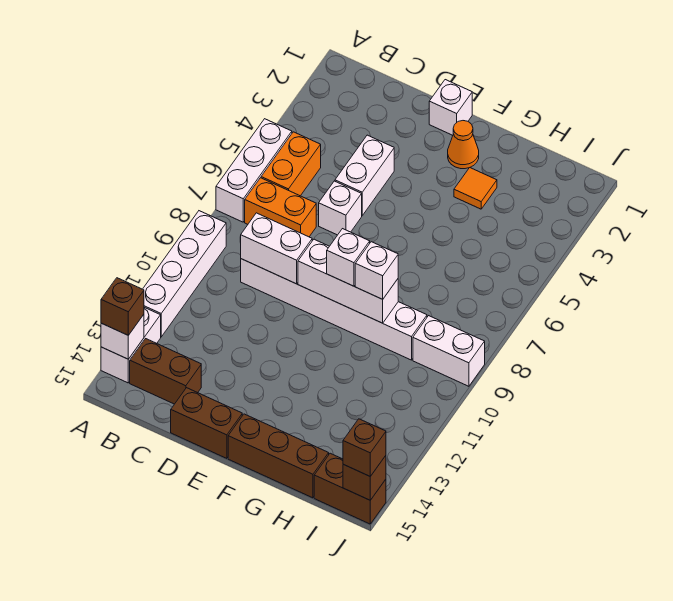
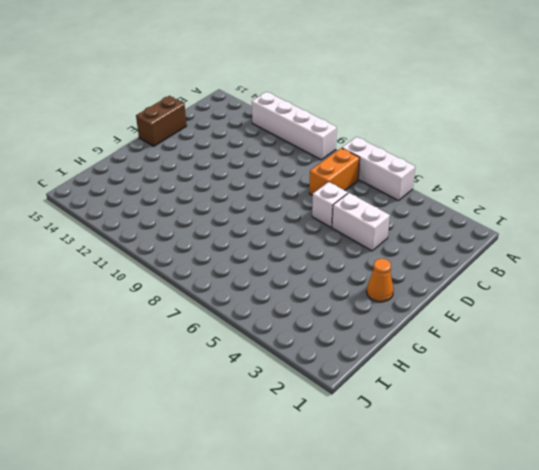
none -> white brick A13:A14 level 1
none -> orange brick B5:B6 level 1
none -> brown brick B14:C14 level 1

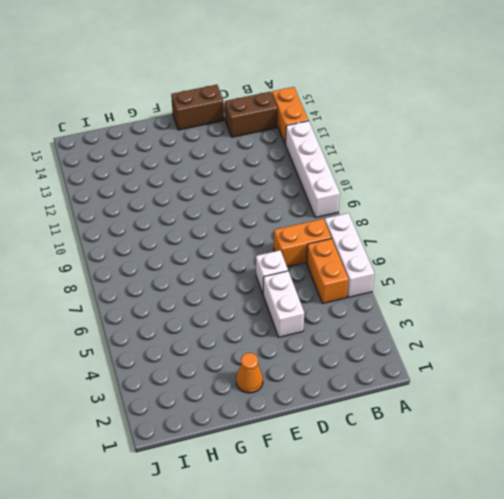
orange brick A13:A14 level 1 -> white brick A13:A14 level 1
none -> white brick C9:H9 level 1
none -> white brick E1 level 1
none -> brown brick F15:H15 level 1

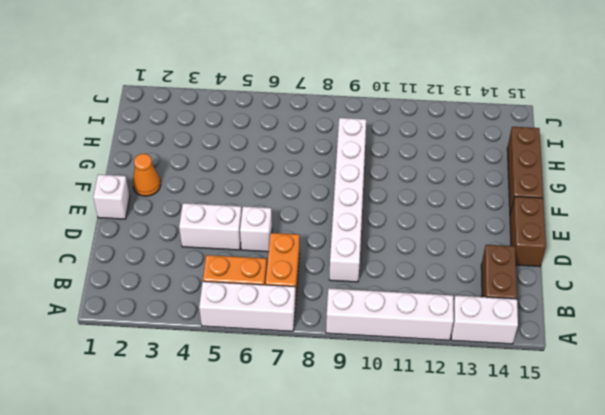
none -> orange tile G3 level 1
none -> white brick I9:J9 level 1
none -> brown brick I15:J15 level 1

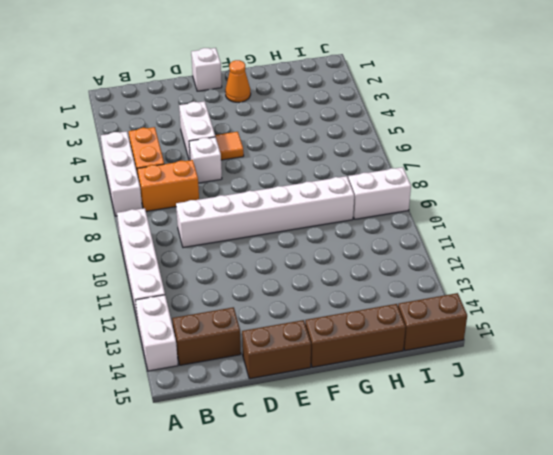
orange tile E5 level 1 -> orange tile G3 level 1
none -> white brick A14 level 2
none -> white brick C9:D9 level 2
none -> white brick E9:G9 level 2

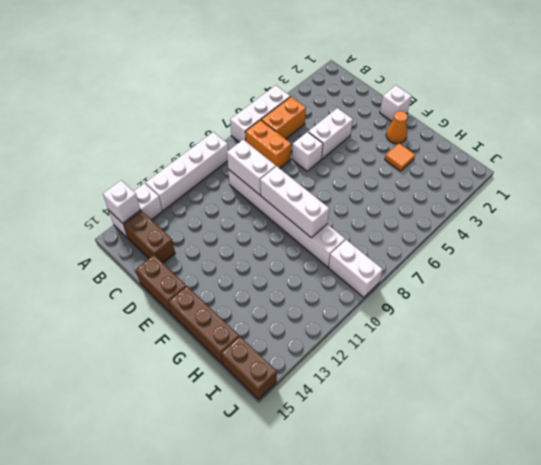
none -> brown brick J15 level 2
none -> brown brick A14 level 3
none -> white brick F9 level 3

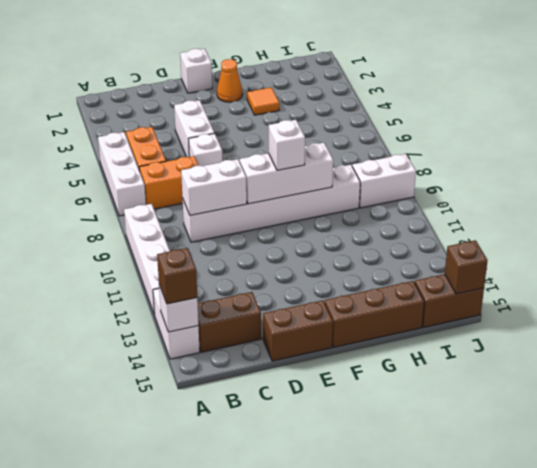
none -> white brick G9 level 3
none -> brown brick J15 level 3

